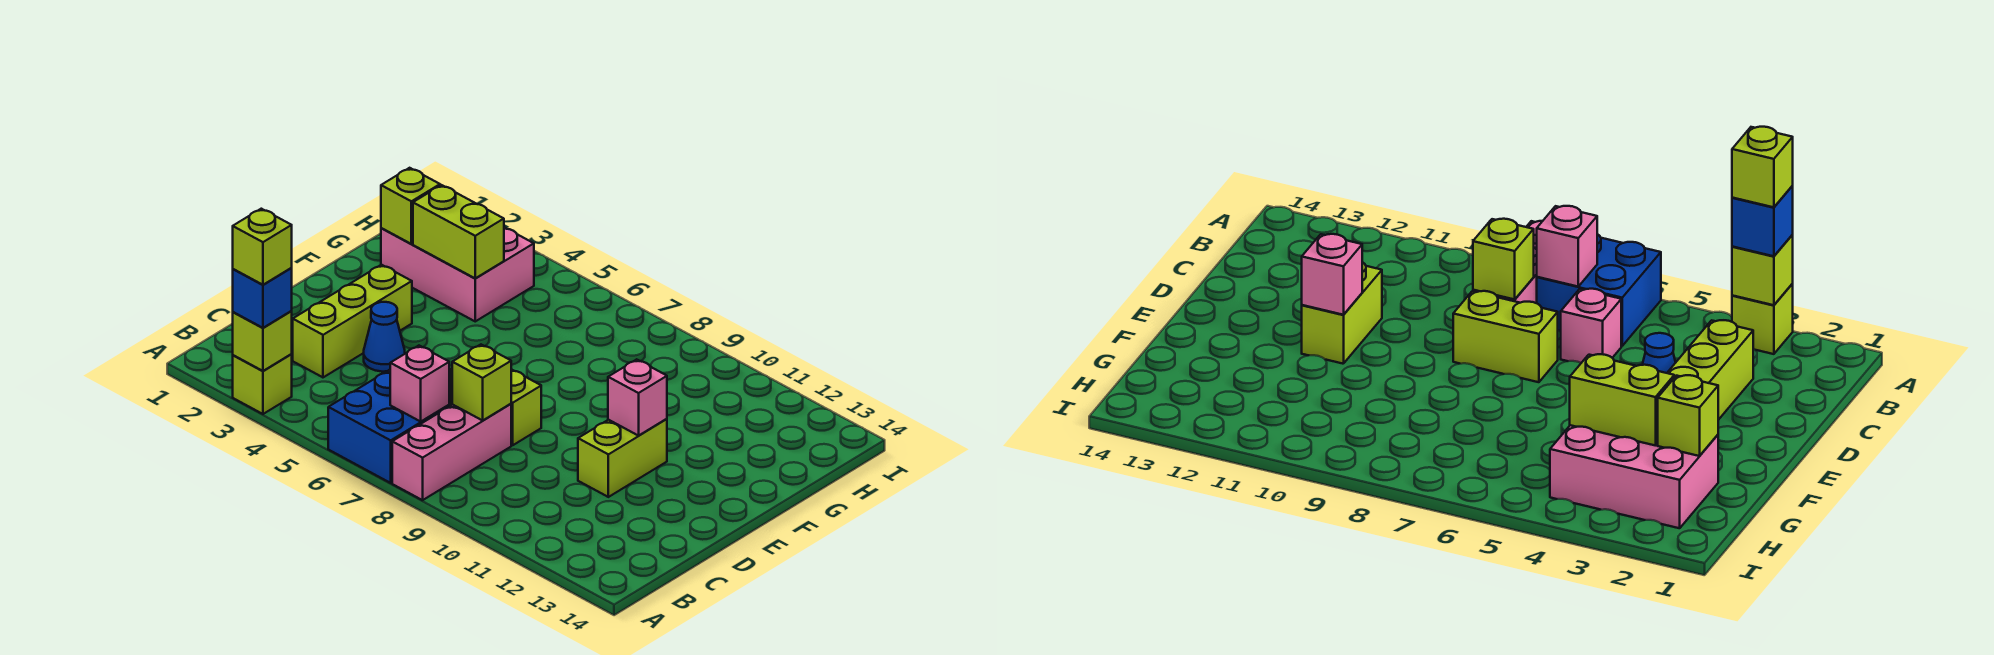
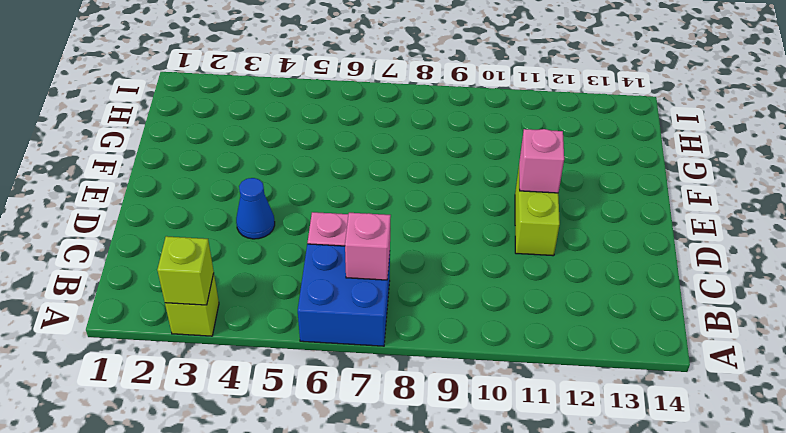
none -> pink brick A8:C8 level 1
none -> lime brick C3:E3 level 1
none -> lime brick D7:D8 level 1

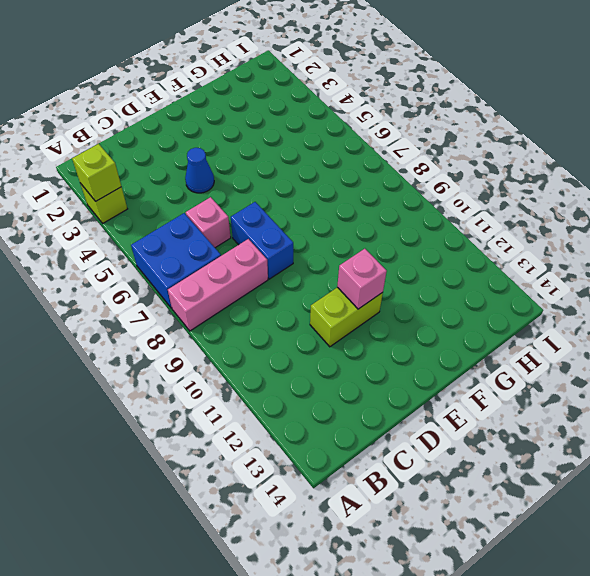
blue brick D7:D8 level 1 -> lime brick D7:D8 level 1
none -> lime brick C3:E3 level 1
none -> pink brick G2:H4 level 1
none -> pink brick B7 level 2

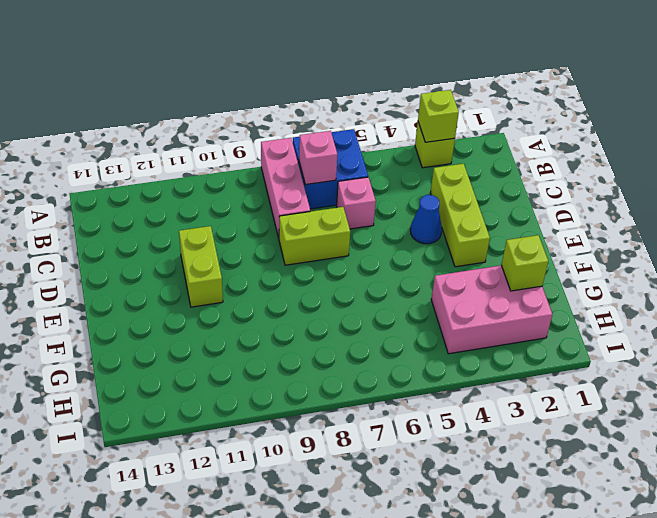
none -> lime brick C8 level 2
none -> pink brick E11 level 2
none -> lime brick G3:G4 level 2

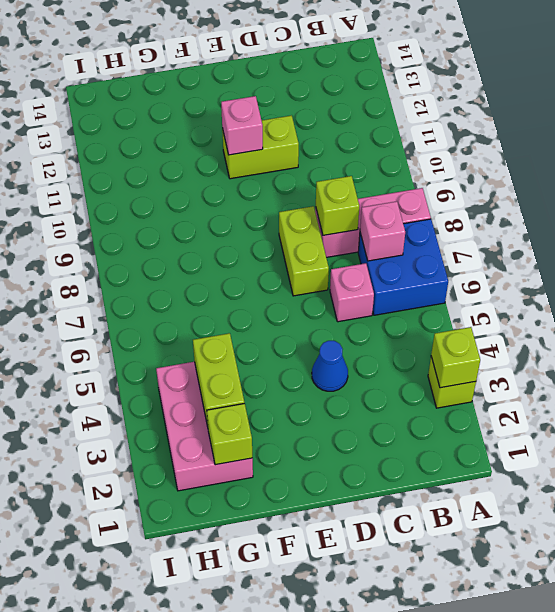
none -> lime brick C3:E3 level 1
none -> blue brick A3 level 3
none -> lime brick A3 level 4

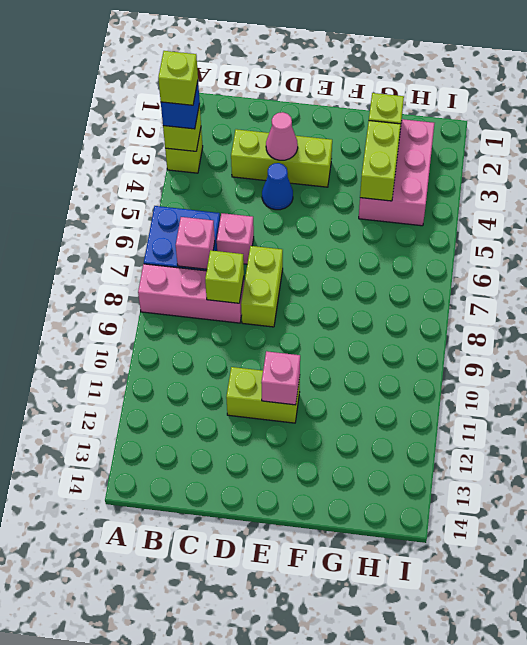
pink cone D3 level 2 -> none

